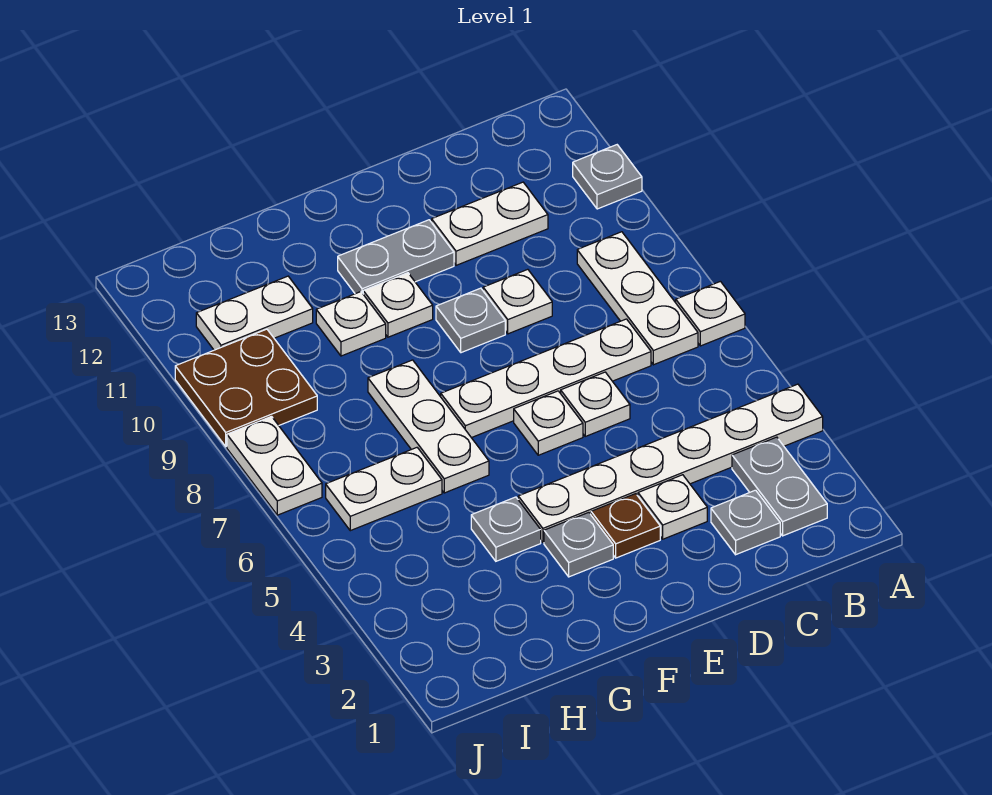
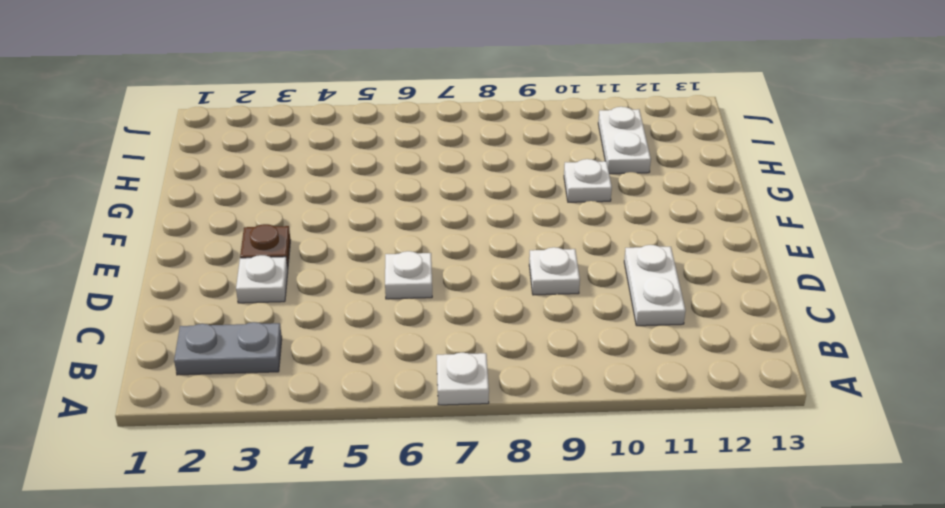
none -> white plate A4:F4 level 1
none -> grey plate A11 level 1
none -> white plate B7:B9 level 1

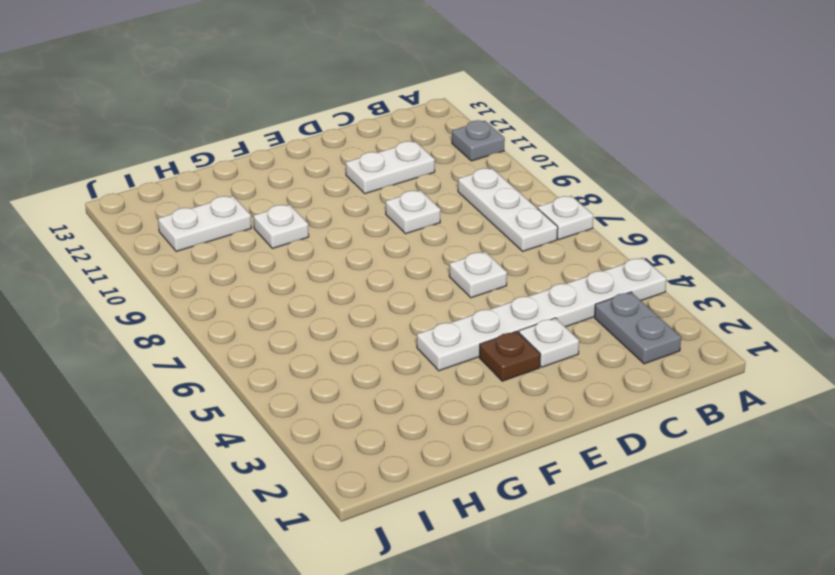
none -> grey plate C2 level 1
none -> white plate C7:F7 level 1
none -> white plate E6 level 1

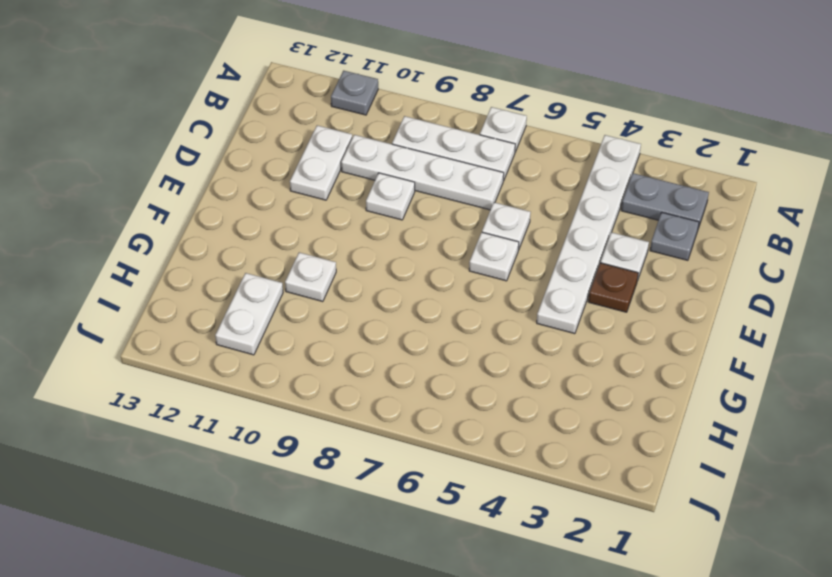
white plate C7:C10 level 1 -> white plate C7:F7 level 1
none -> grey plate E9 level 1
none -> grey plate E11:F11 level 1
none -> grey plate F3 level 1

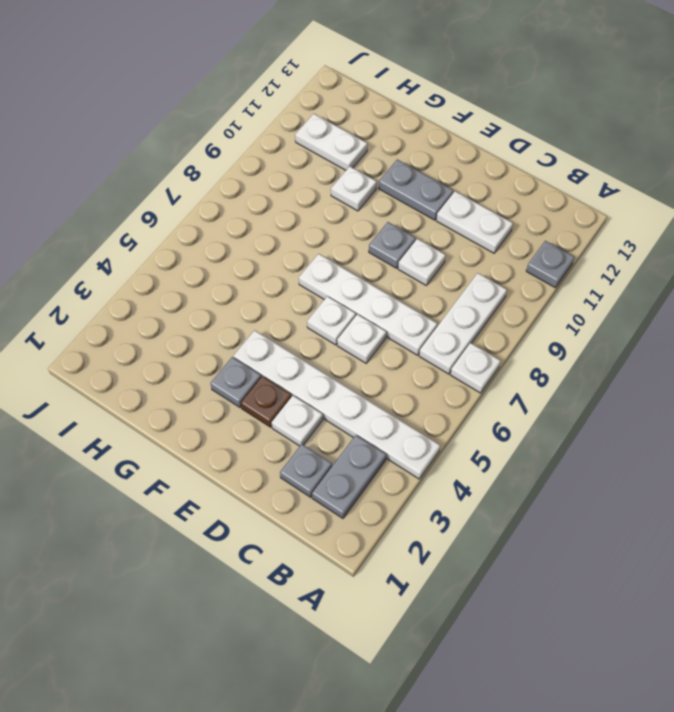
none -> white plate F10 level 1
none -> grey plate G4 level 1
none -> white plate G6:G8 level 1

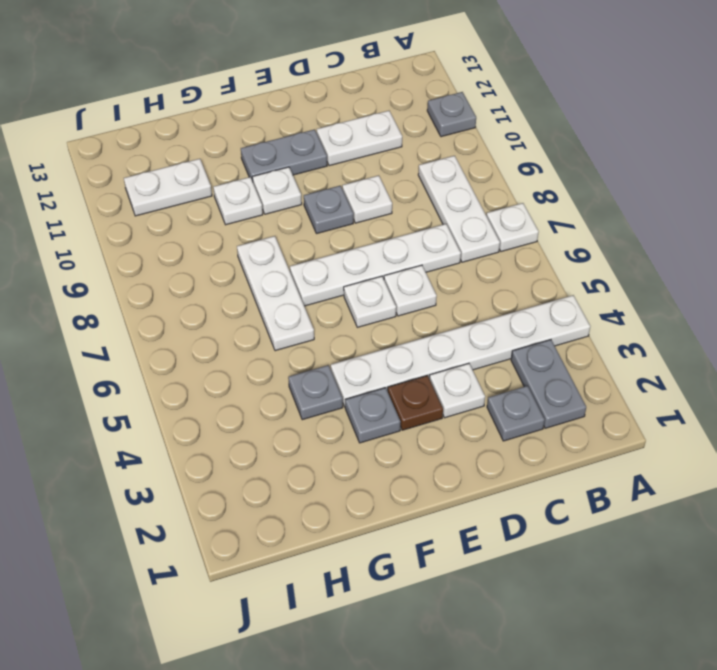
none -> white plate H6:I6 level 1
none -> brown plate I9:J10 level 1
none -> white plate J7:J8 level 1

